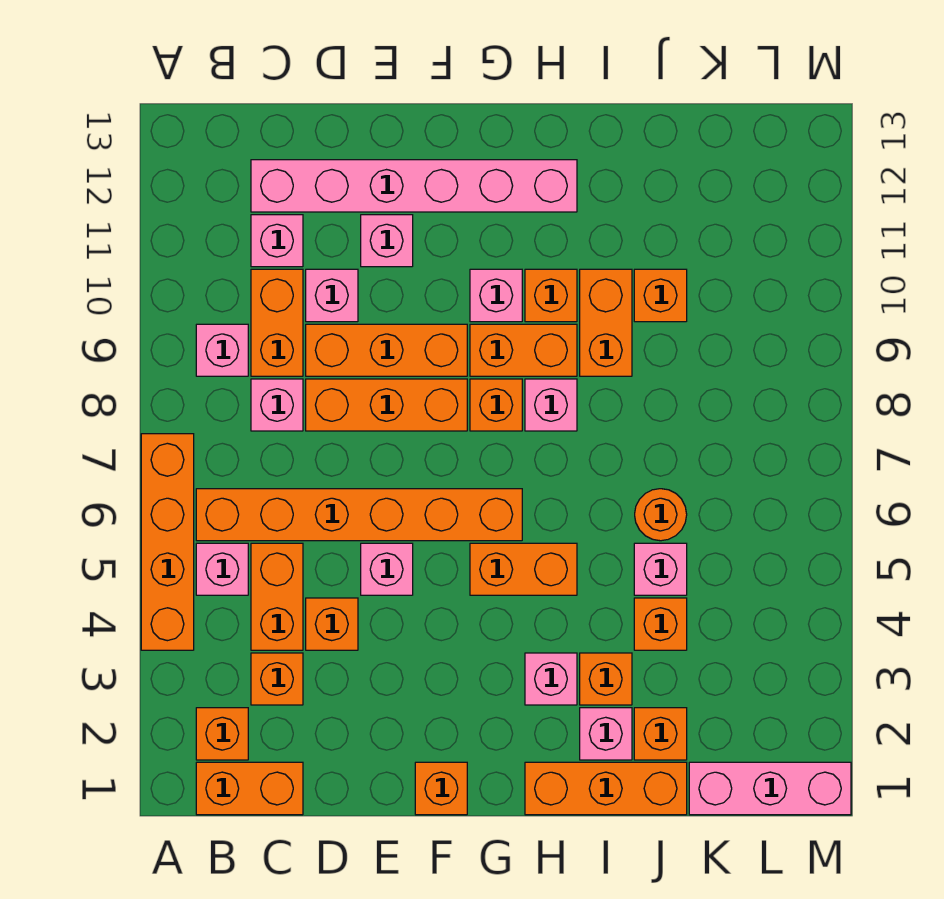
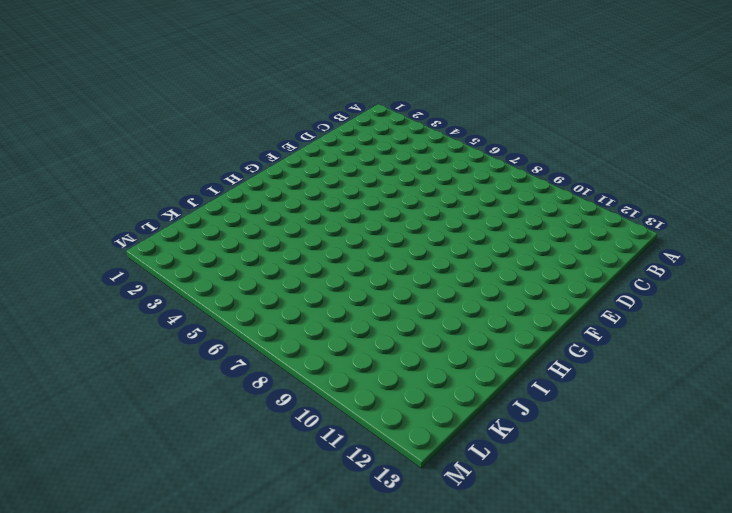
none -> orange brick A4:A7 level 1
none -> orange brick B1:C1 level 1
none -> orange brick B2 level 1
none -> pink brick B5 level 1

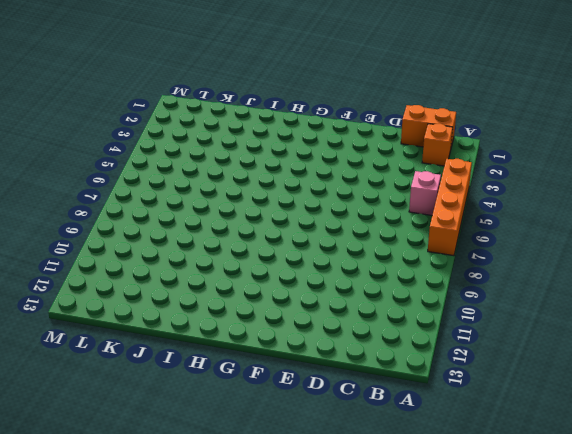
none -> orange brick B6:G6 level 1
none -> pink brick B9 level 1
none -> orange brick C3 level 1
none -> orange brick C4:C5 level 1

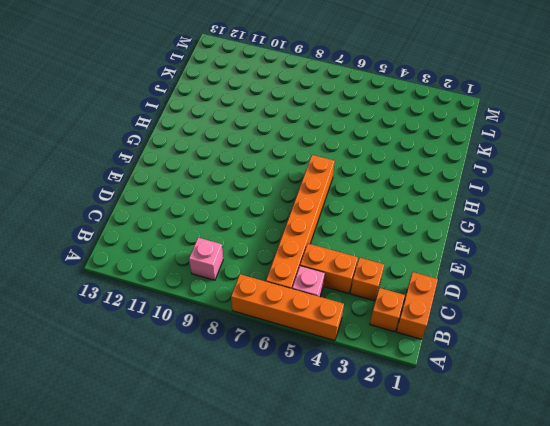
none -> pink brick C8 level 1
none -> orange brick C9:C10 level 1
none -> pink brick C11 level 1
none -> pink brick C12:H12 level 1

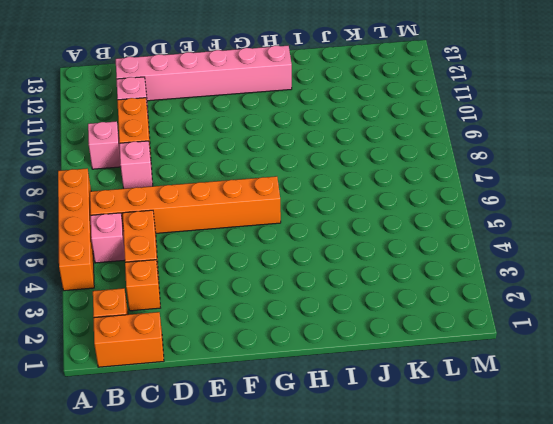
none -> orange brick D4 level 1
none -> orange brick D8:F8 level 1
none -> orange brick D9:F9 level 1
none -> pink brick D10 level 1

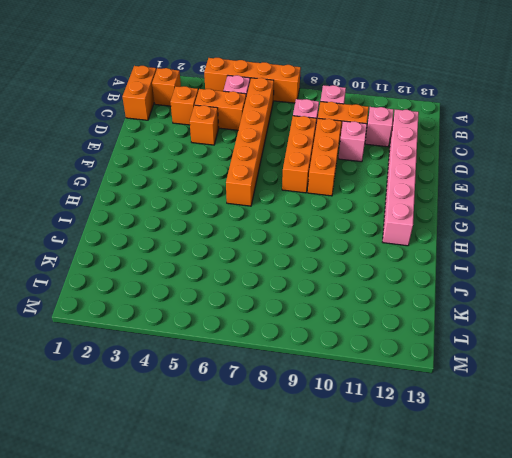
none -> pink brick E5 level 1
none -> pink brick E11 level 1
none -> orange brick F1 level 1
none -> orange brick G5:H5 level 1

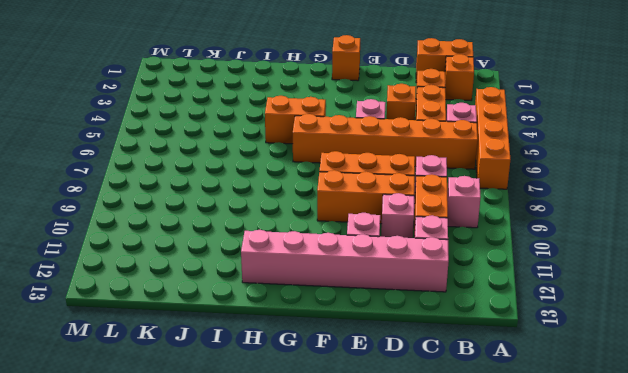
none -> orange brick G8 level 1
none -> orange brick G9:H9 level 1
none -> pink brick G10 level 1
none -> orange brick H1:J1 level 1

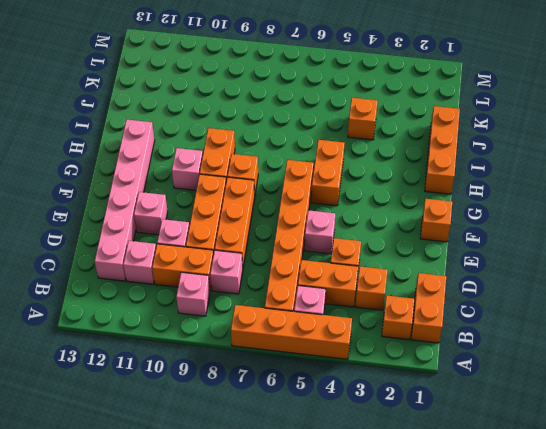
none -> pink brick H3 level 1
none -> pink brick H8 level 1
none -> orange brick H10 level 1
none -> pink brick I2 level 1

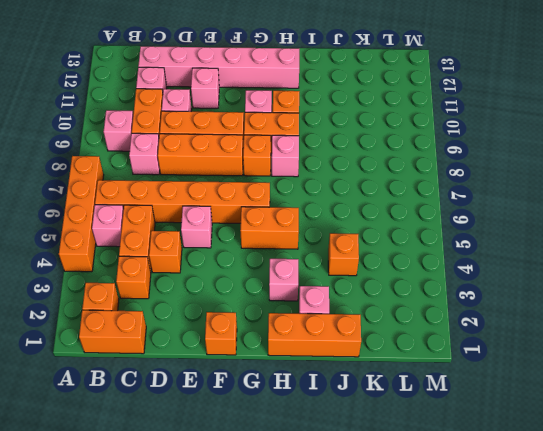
none -> orange brick I3 level 1
none -> orange brick I9:I10 level 1
none -> orange brick J2 level 1
none -> pink brick J5 level 1

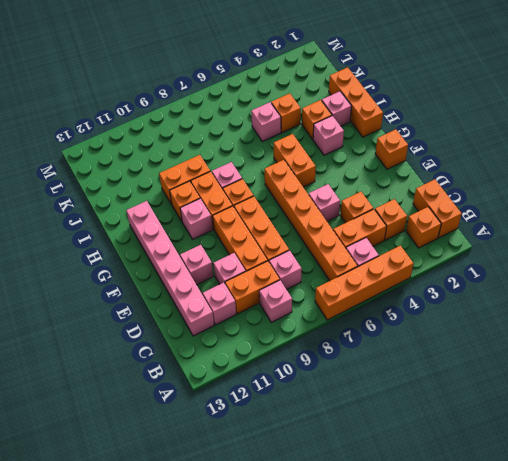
none -> orange brick J2 level 1
none -> orange round brick J6 level 1
none -> orange brick J10 level 1
none -> pink brick K1:M1 level 1

